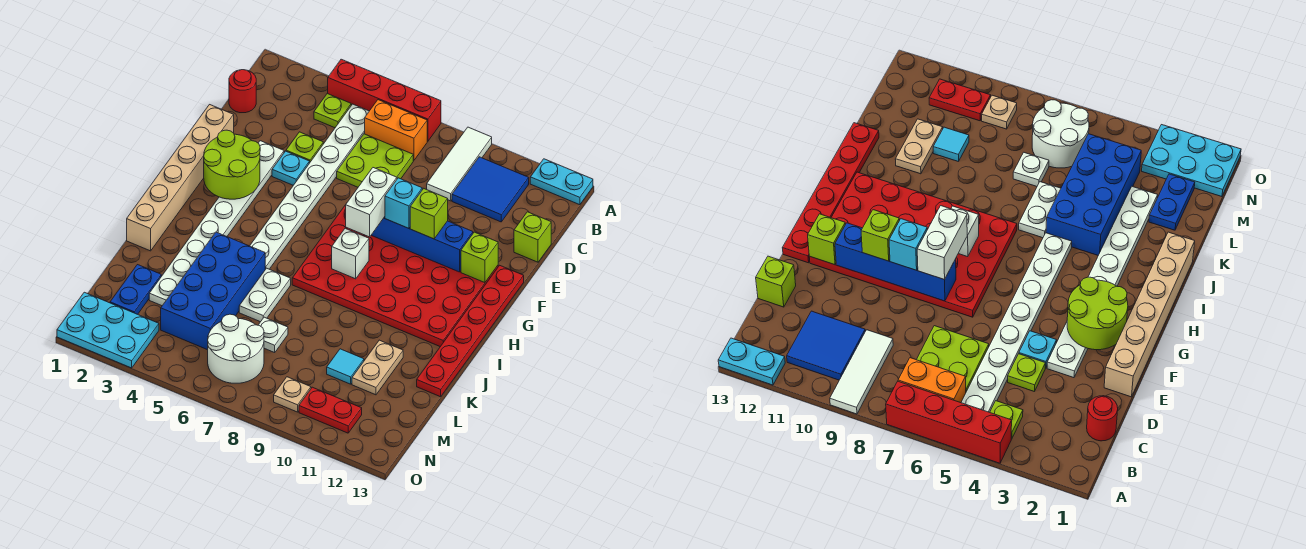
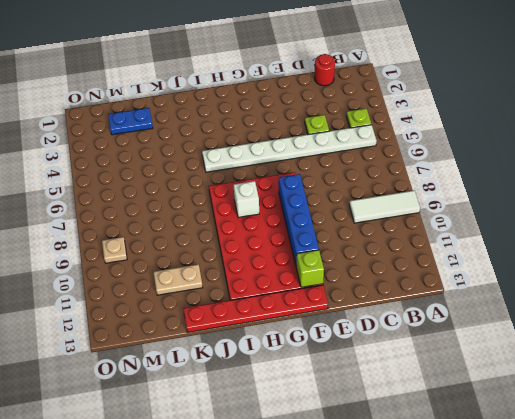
none -> red brick A4:A7 level 1
none -> cyan plate A12:A13 level 1
none -> orange brick B6:B7 level 1
none -> blue tile B10:C11 level 1

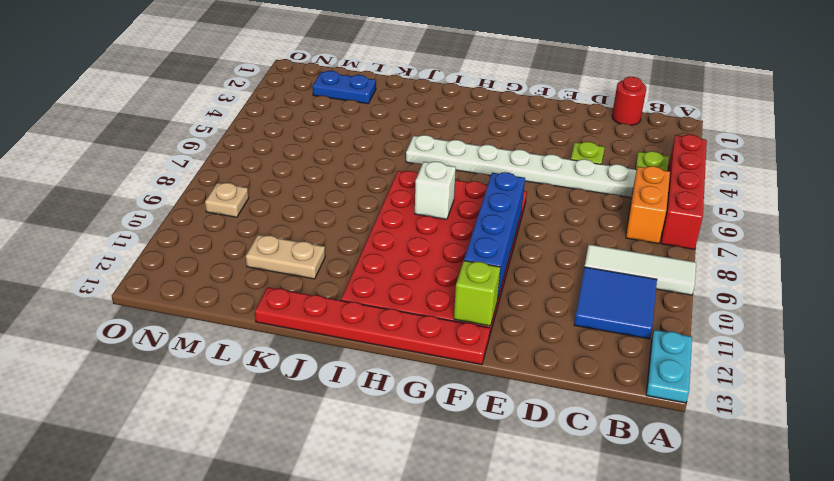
none -> lime plate C6:D7 level 1
none -> lime brick D13 level 1
none -> tan brick E1:J1 level 1
none -> white plate E3:L3 level 1

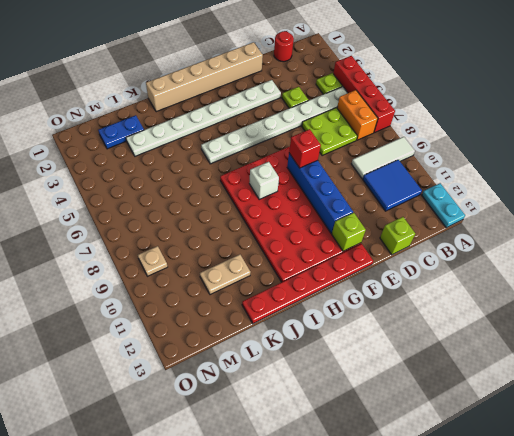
red brick F8 level 3 -> white brick F8:G8 level 3
none -> cyan plate E4 level 1
none -> blue brick J4:M5 level 1
none -> white plate J6:K6 level 1
none -> white plate L7 level 1

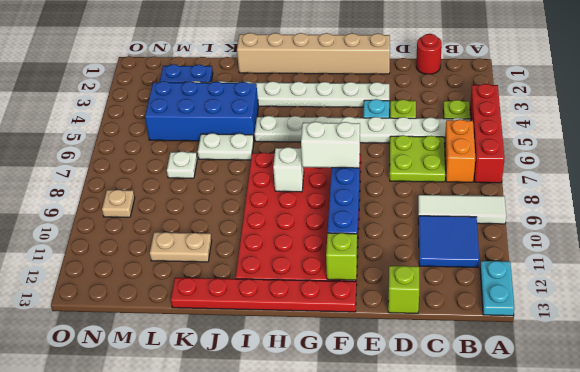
none -> cyan tile L10 level 1
none -> white round brick M6:N7 level 1
none -> cyan plate N1:O3 level 1
none -> red plate N10:N11 level 1

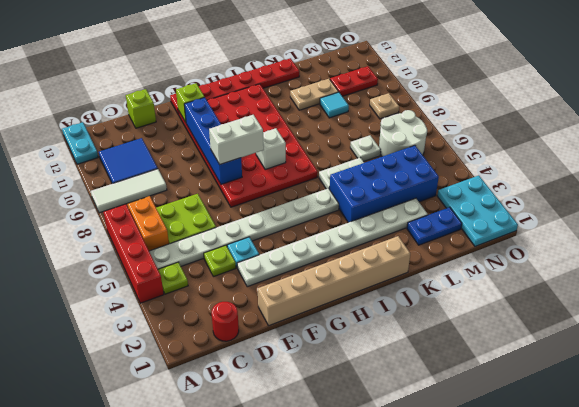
red plate M11:N11 level 1 -> red plate N10:N11 level 1
none -> lime round brick F2:G3 level 2
none -> cyan brick F9 level 3
none -> lime brick F10 level 3

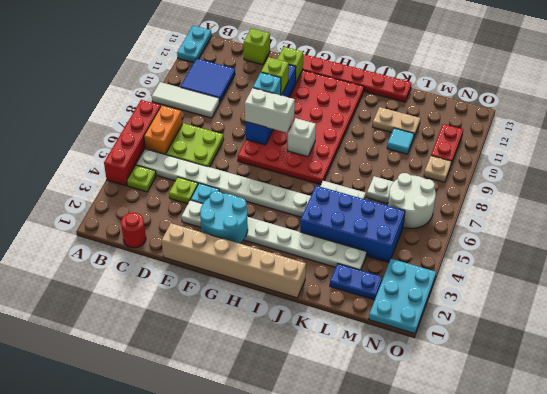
cyan round brick F2:G3 level 2 -> lime round brick F2:G3 level 2

